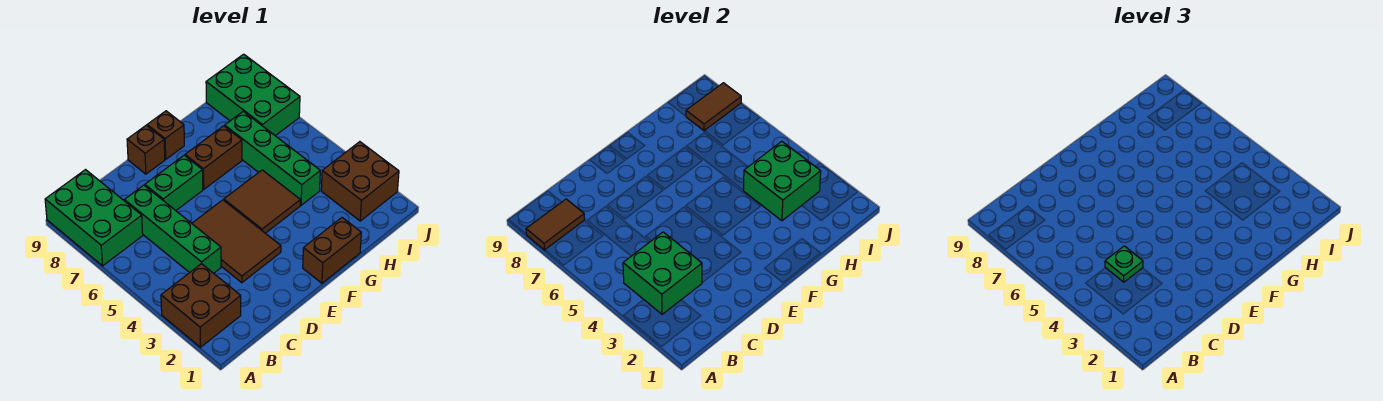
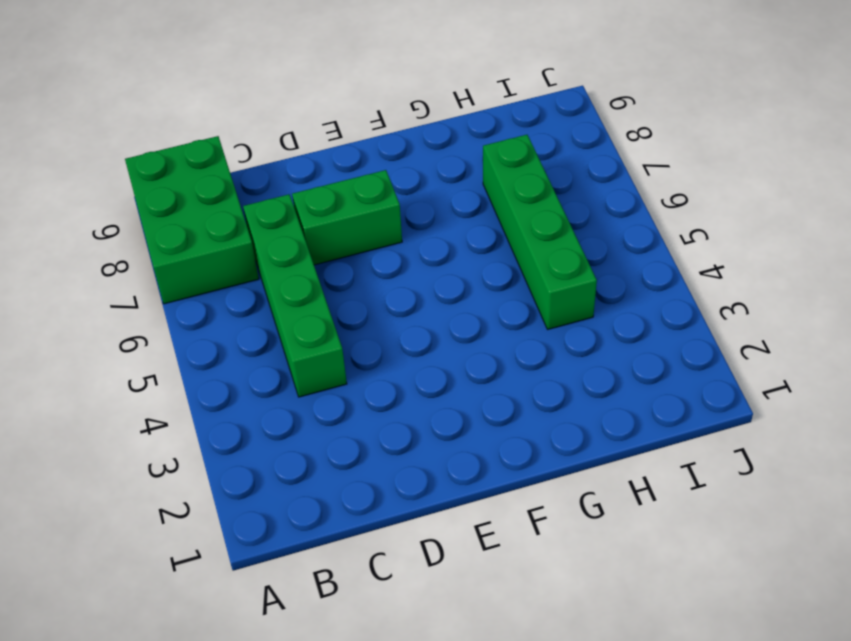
none -> brown brick A2:B3 level 1
none -> brown tile D3:E5 level 1
none -> brown brick E9 level 1

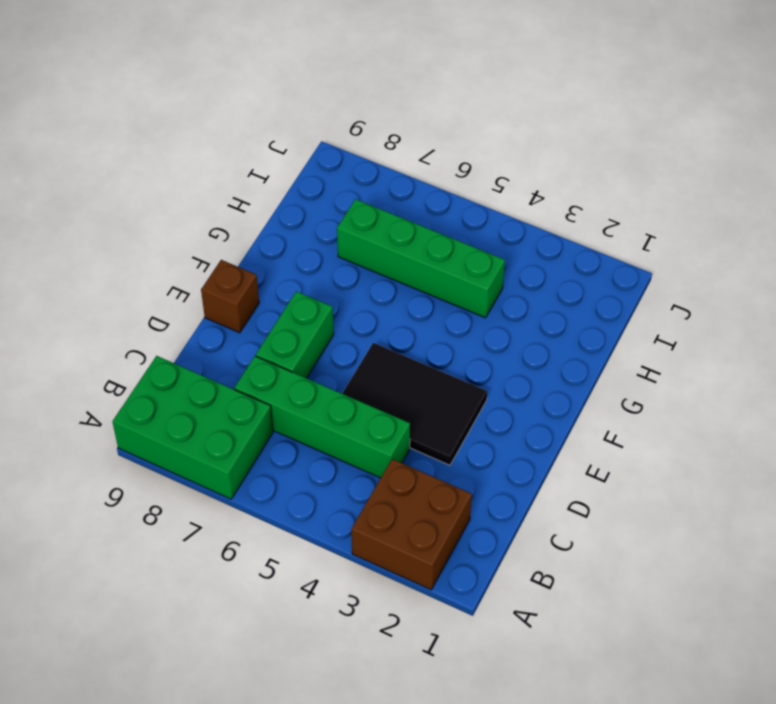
black tile D3:E5 level 1 -> brown tile D3:E5 level 1
none -> brown brick F1:G1 level 1
none -> brown tile F4:G5 level 1
none -> brown brick F7:G7 level 1

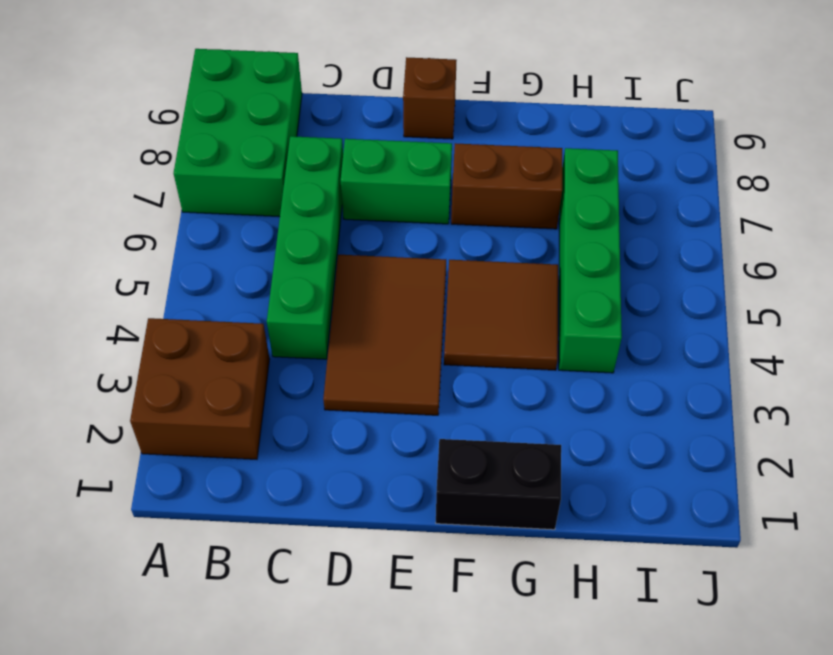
black brick F1:G1 level 1 -> brown brick F1:G1 level 1
none -> brown brick F9 level 1
none -> brown brick I2:J3 level 1
none -> green brick I7:J9 level 1

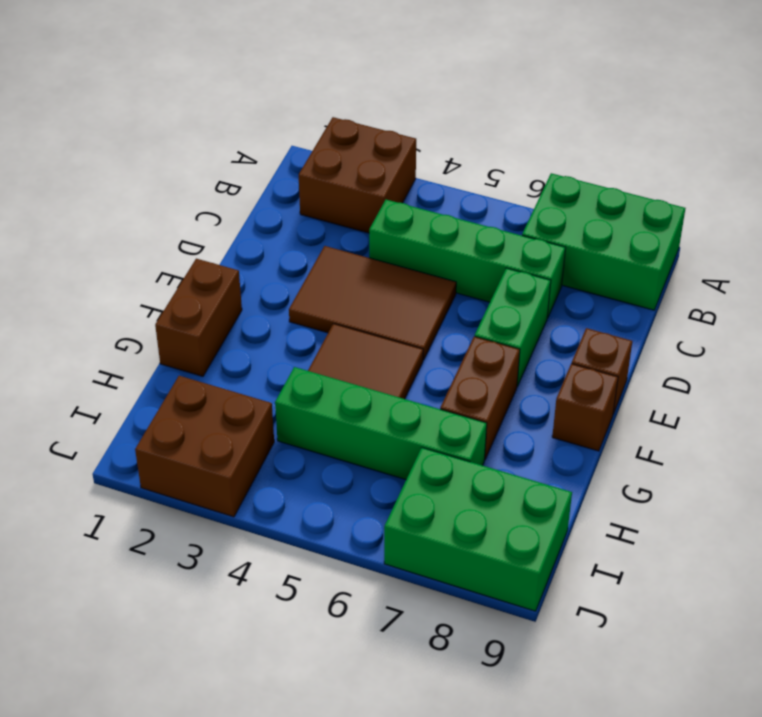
none -> brown tile A8:B8 level 2
none -> green brick B3:C4 level 2
none -> green brick H3:I4 level 2

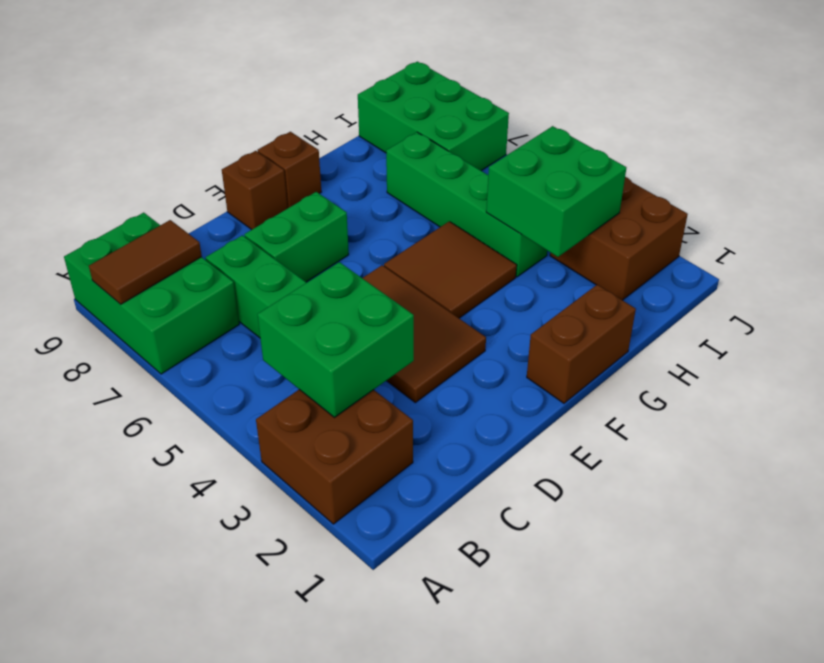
none -> brown brick F7:G7 level 1
none -> brown tile I8:J8 level 2
none -> green plate C4 level 3

